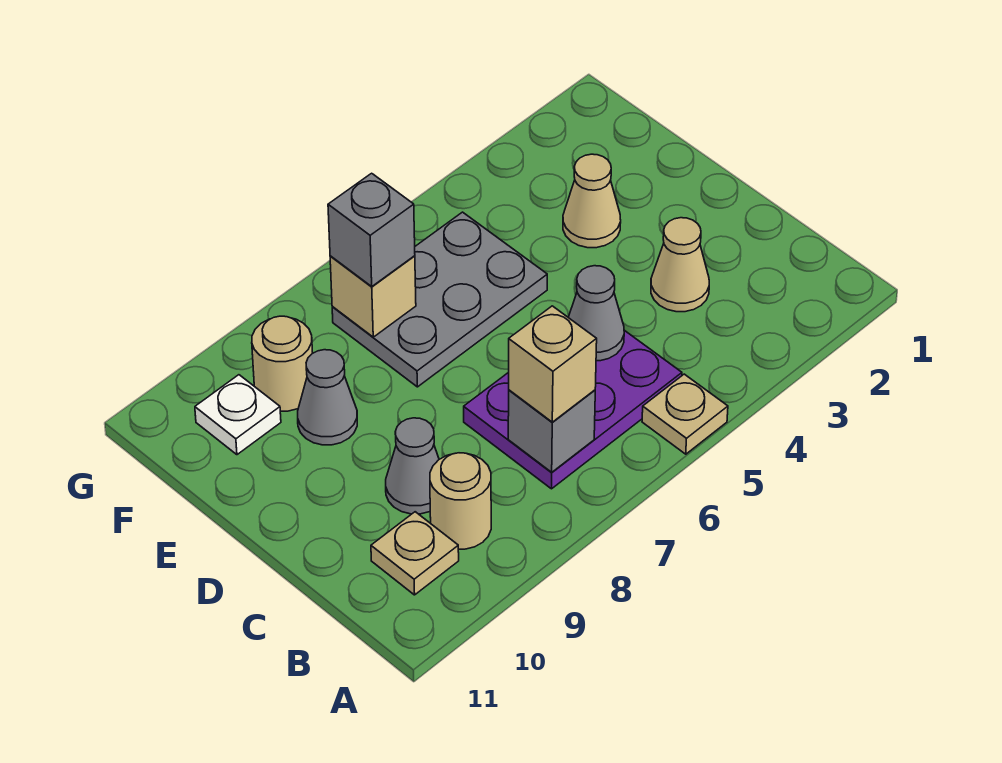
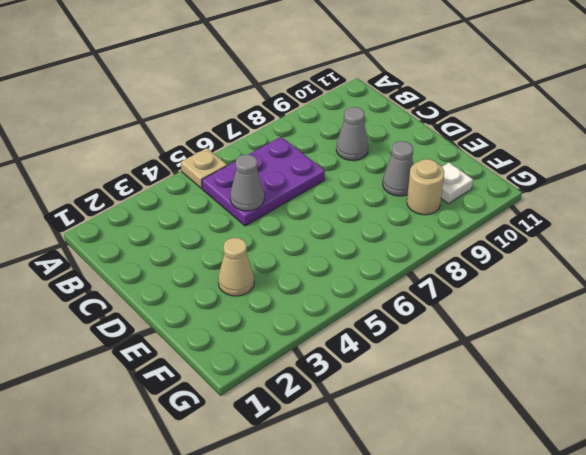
none -> tan round brick B9 level 1
none -> tan plate B10 level 1
none -> tan cone C3 level 1

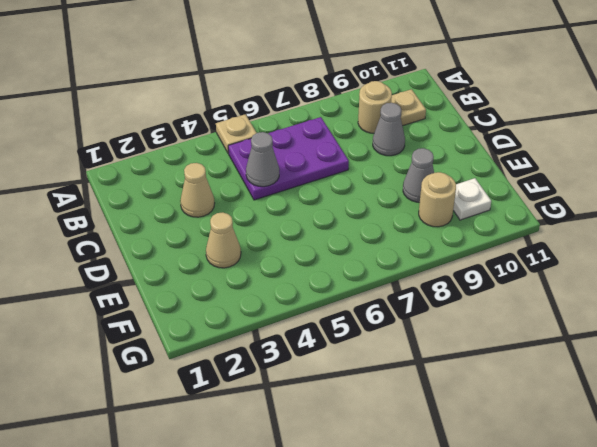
none -> grey plate E5:F7 level 1
none -> grey brick B7 level 2
none -> tan brick F7 level 2

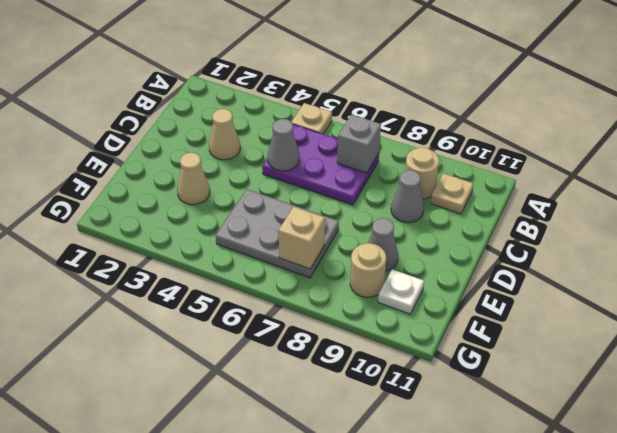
none -> tan brick B7 level 3
none -> grey brick F7 level 3

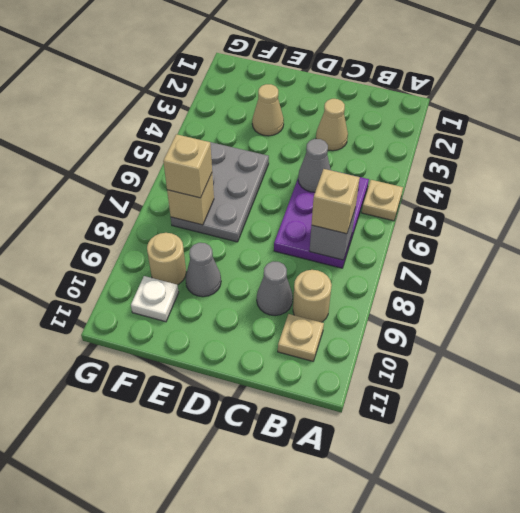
tan brick F7 level 3 -> grey brick F7 level 3

